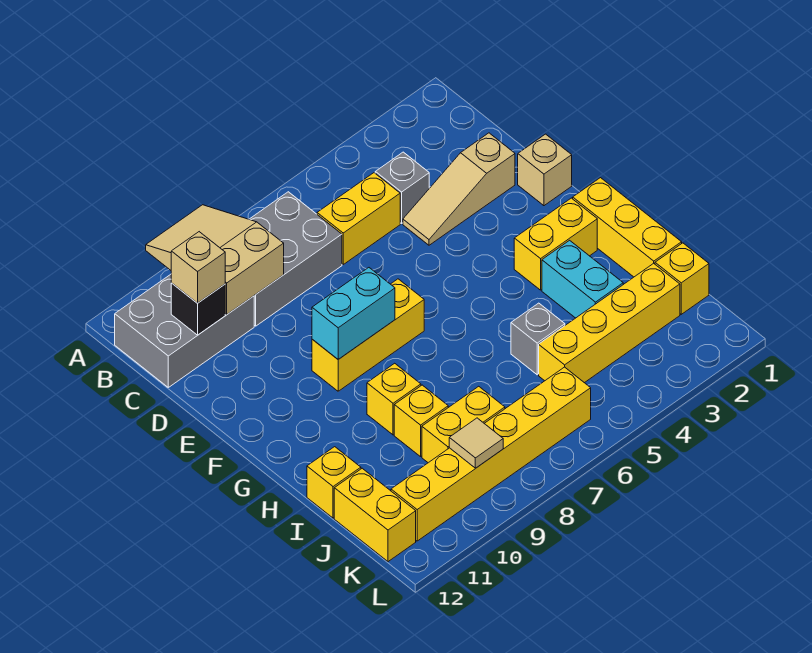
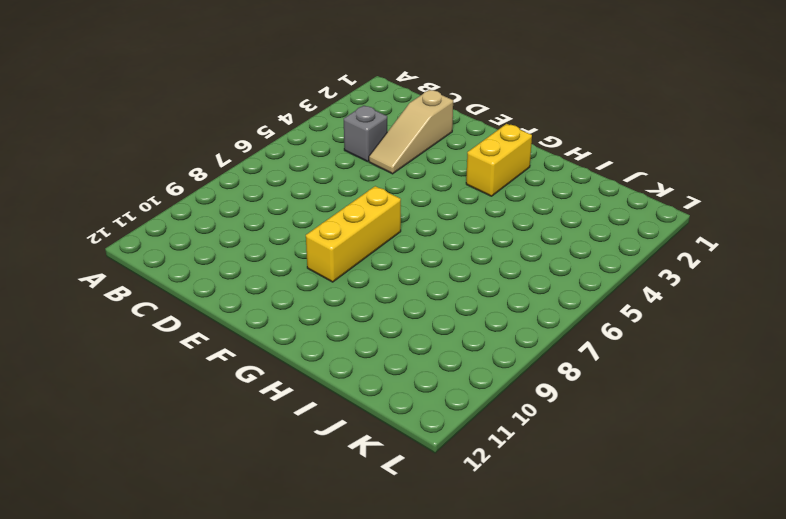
none -> grey brick B7:C9 level 1
none -> grey brick B10:C12 level 1
none -> yellow brick C5:C6 level 1

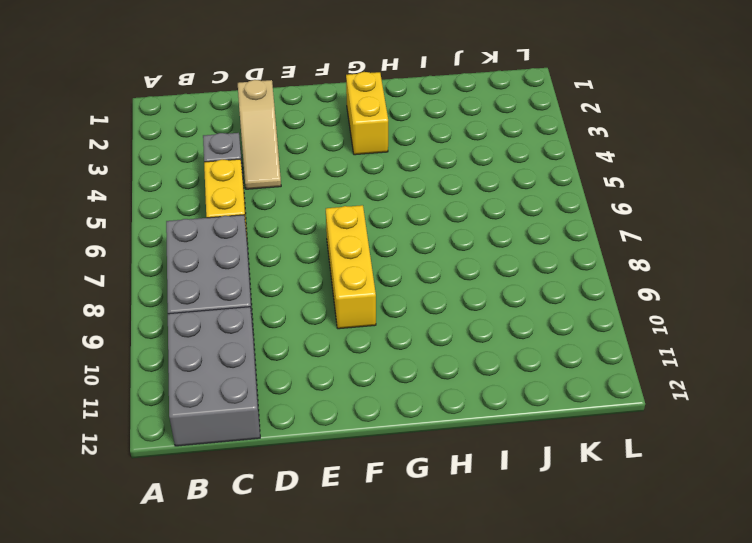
none -> tan brick E1 level 1
none -> yellow brick G1:I1 level 1
none -> cyan brick H3:I3 level 1

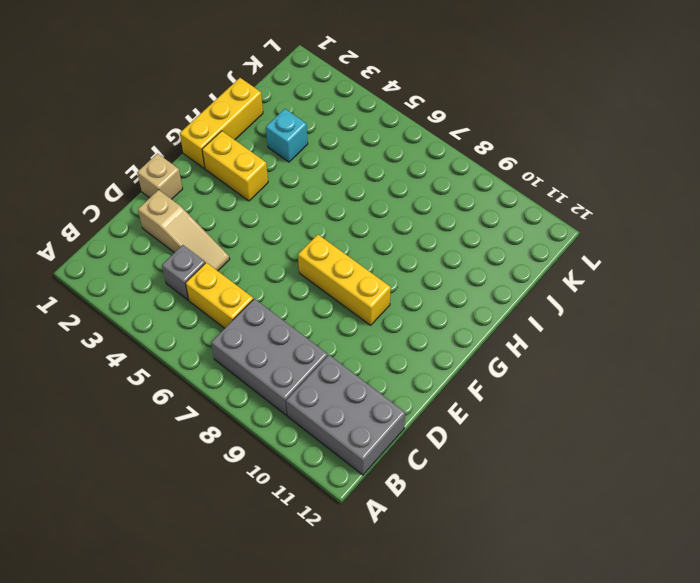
cyan brick I3 level 1 -> cyan brick H3:I3 level 1
none -> yellow brick H9 level 1
none -> grey brick I5 level 1
none -> yellow brick I9 level 1

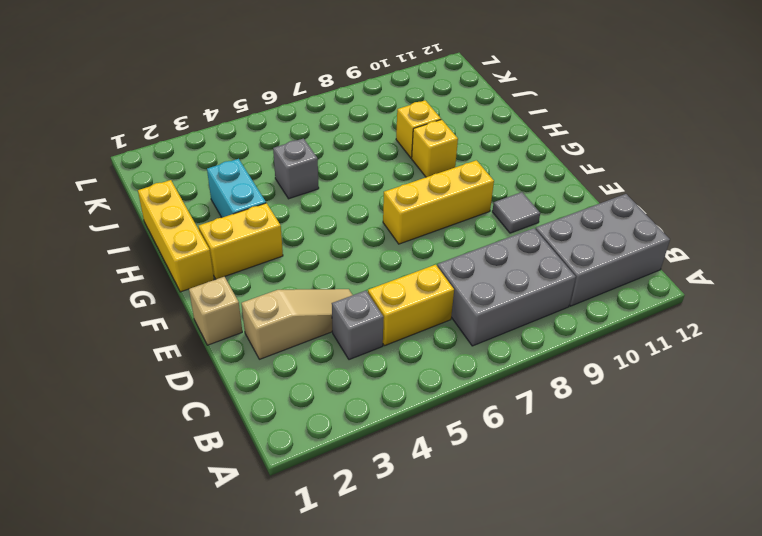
grey tile E10 level 1 -> none
none -> yellow brick I12 level 1
none -> yellow brick J1 level 1
none -> yellow brick J2:J5 level 1

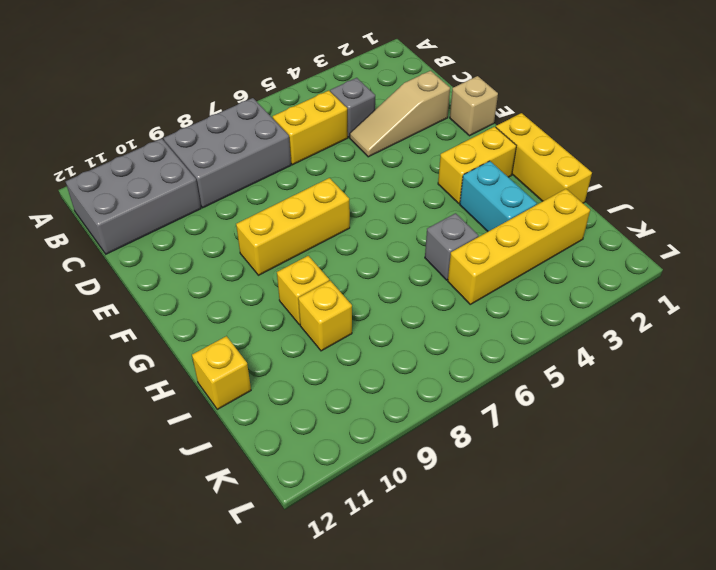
none -> yellow brick J1 level 1
none -> yellow brick J8:J9 level 1
none -> yellow brick J12:K12 level 1

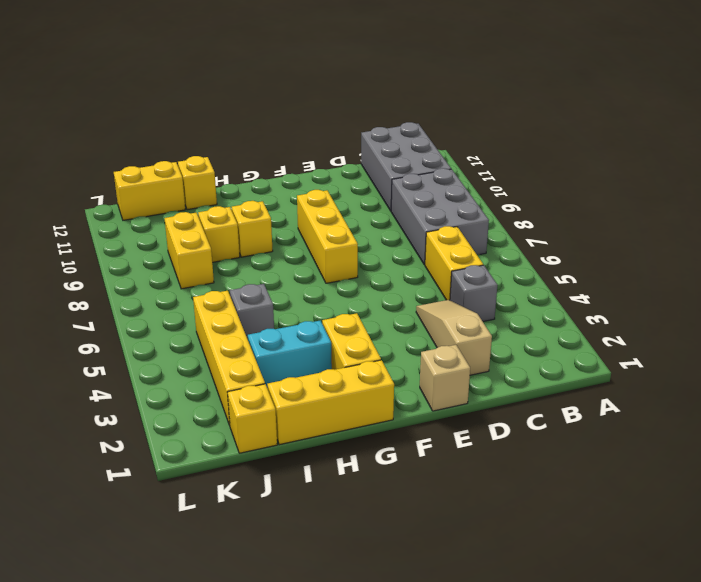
none -> yellow brick K6:K11 level 1
none -> tan slope A9:C10 level 2 top C
none -> black brick C11 level 2

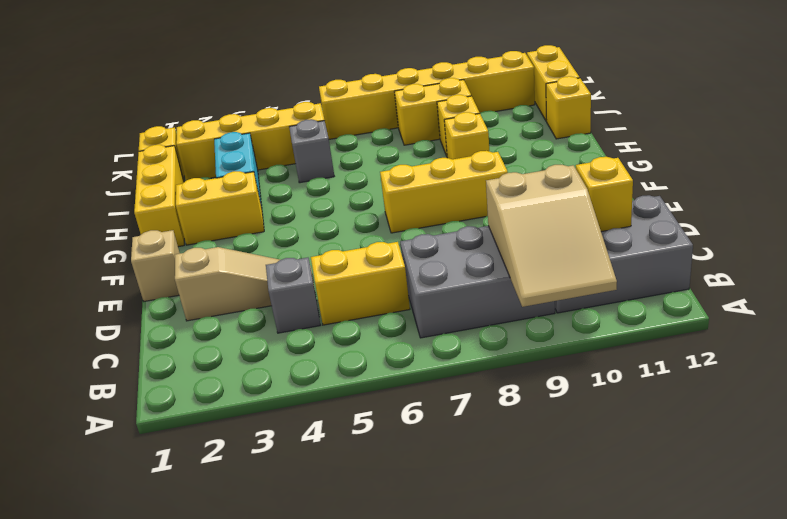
yellow brick C11 level 2 -> black brick C11 level 2
none -> cyan brick F8:F9 level 2
none -> tan tile K9 level 2
none -> tan brick C11 level 3

